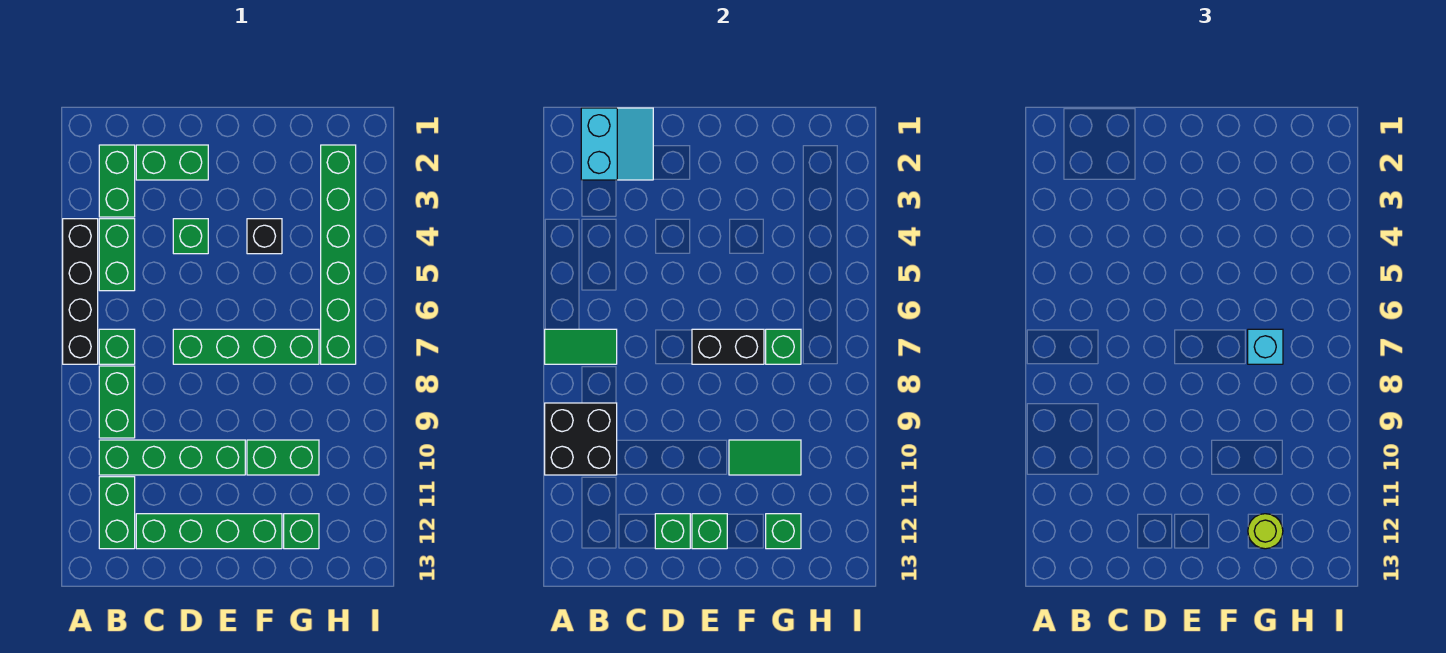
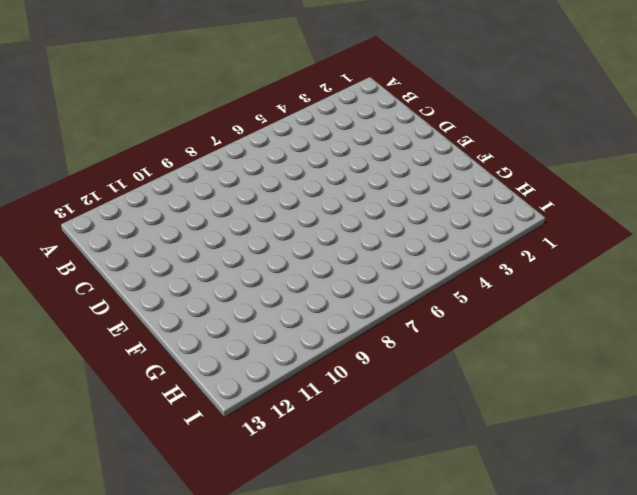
none -> black brick A4:A7 level 1
none -> green brick B2:B3 level 1
none -> green brick B4:B5 level 1

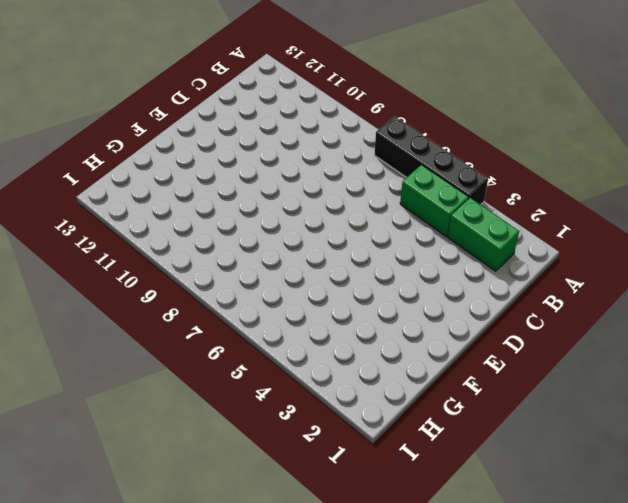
none -> green brick B7 level 1
none -> green brick B8:B9 level 1
none -> green brick B10:E10 level 1

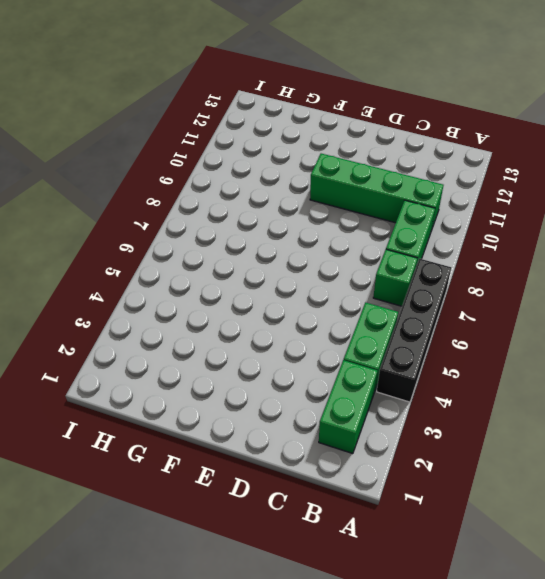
none -> green brick B11:B12 level 1
none -> green brick C2:D2 level 1
none -> green brick C12:F12 level 1

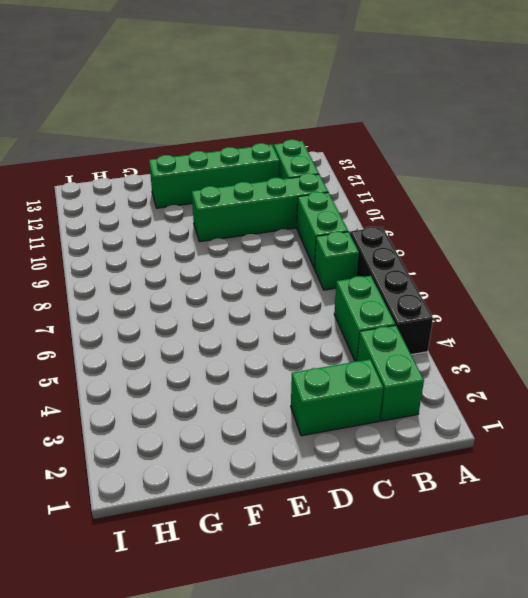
none -> green brick D4 level 1
none -> green brick D7:G7 level 1
none -> black brick F4 level 1

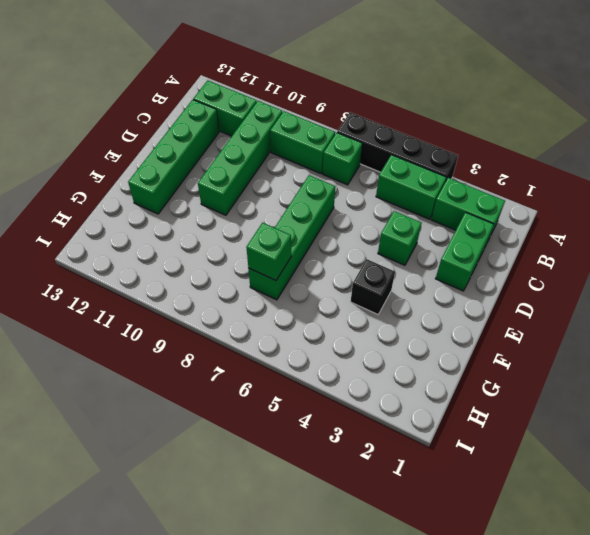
none -> green brick F10:G10 level 1
none -> green brick G12 level 1
none -> green brick H2:H7 level 1

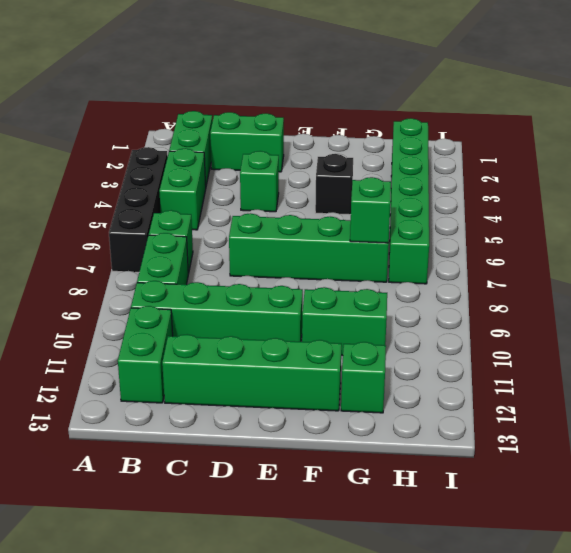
none -> green tile A7:B7 level 2
none -> black brick A9:B10 level 2
none -> cyan slope B1:C2 level 2 top B

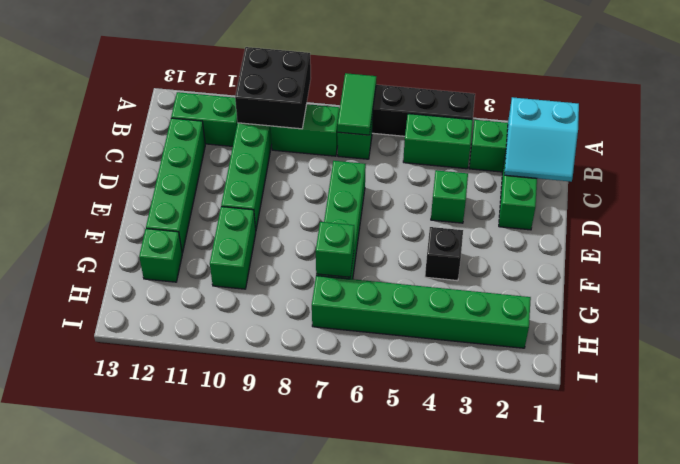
none -> green brick D12 level 2
none -> black brick E7:F7 level 2
none -> green brick E12 level 2

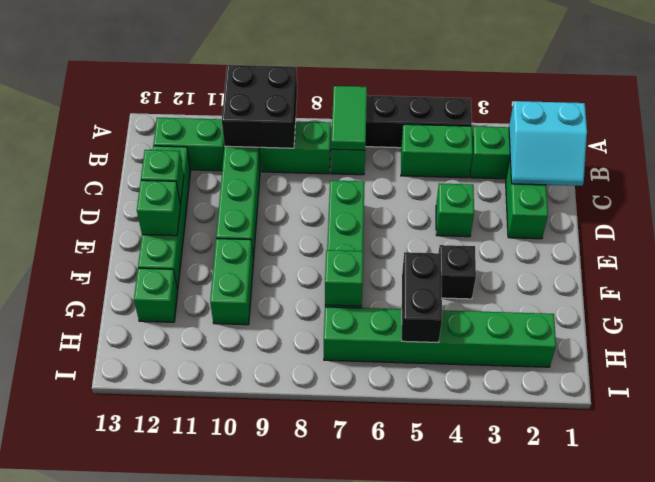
black brick G5:H5 level 2 -> black brick E7:F7 level 2
none -> green tile F10:G10 level 2
none -> green brick G12 level 2
none -> cyan brick G7 level 3

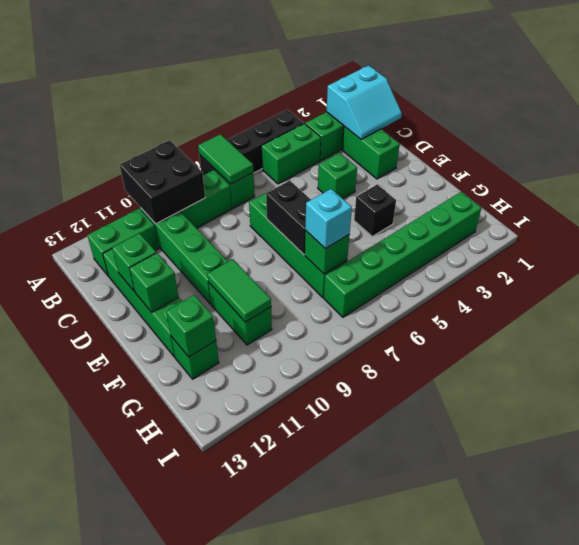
none -> lime round brick G12 level 3

